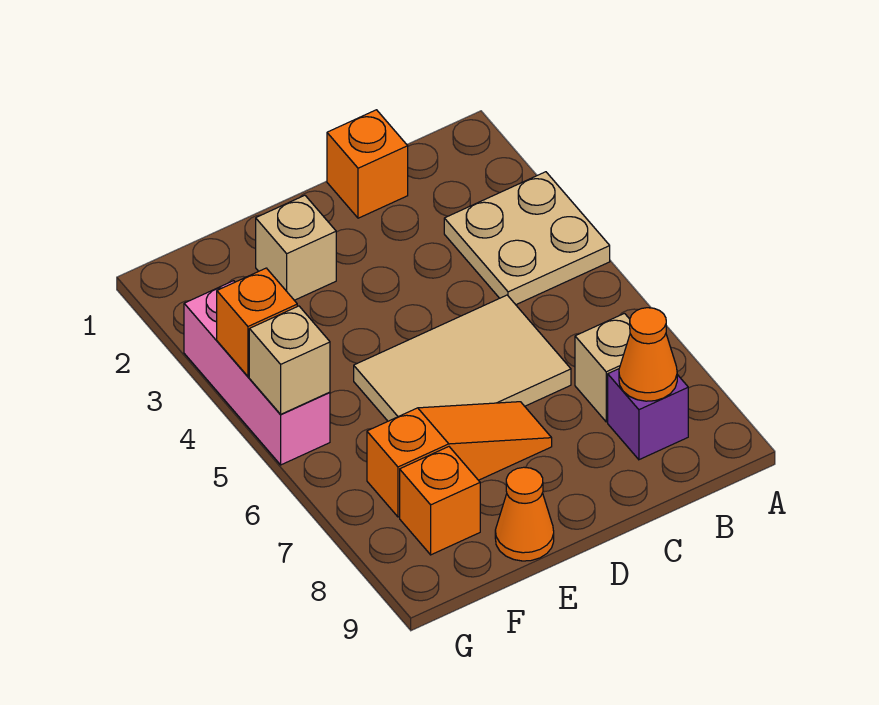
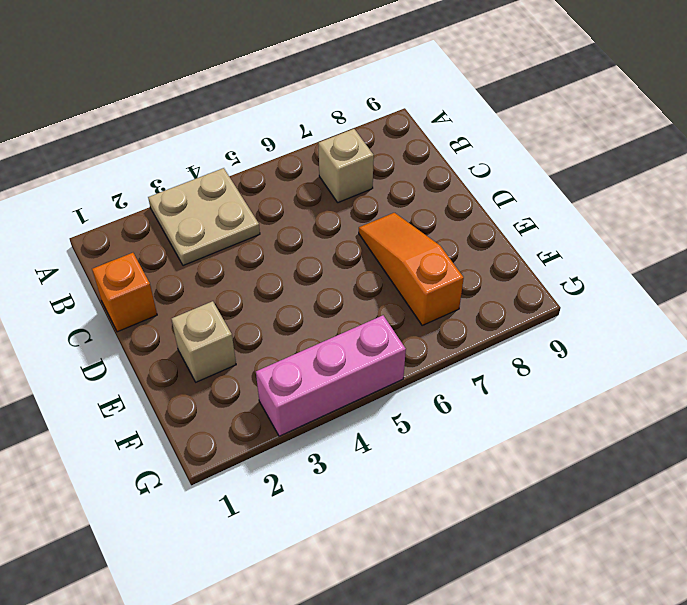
none -> purple brick B8 level 1
none -> tan tile C5:E6 level 1
none -> orange cone E9 level 1

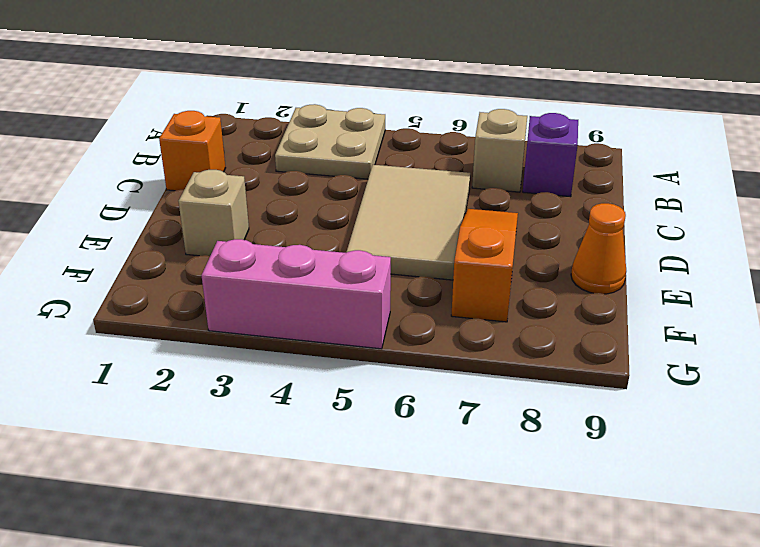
none -> orange brick F8 level 1
none -> orange cone B8 level 2
none -> orange brick G4 level 2

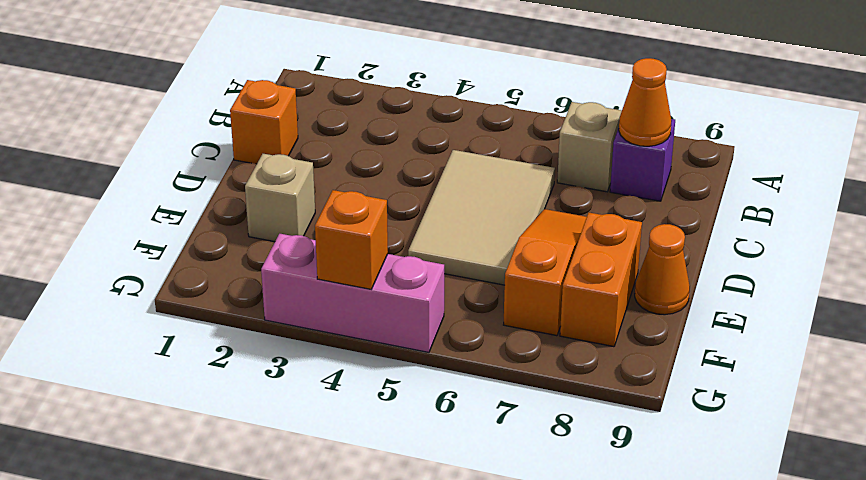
orange brick E8:F8 level 1 -> orange brick F8 level 1
none -> tan plate A3:B4 level 1
none -> tan brick G5 level 2

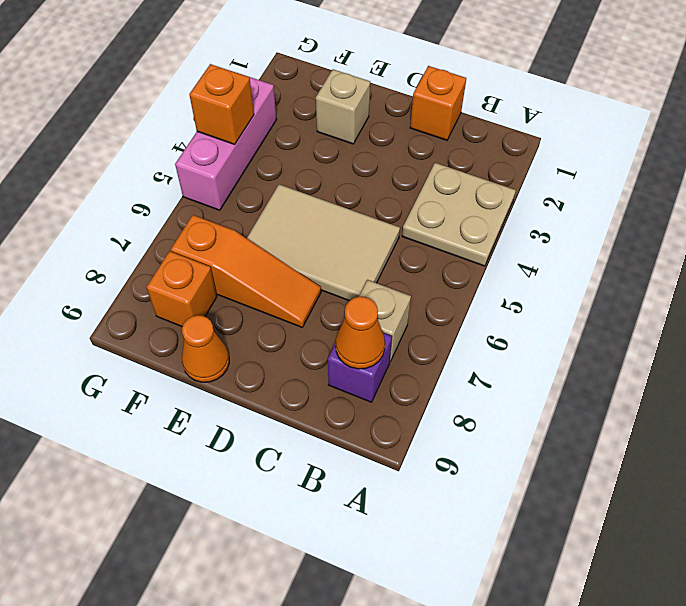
none -> tan brick G5 level 2

